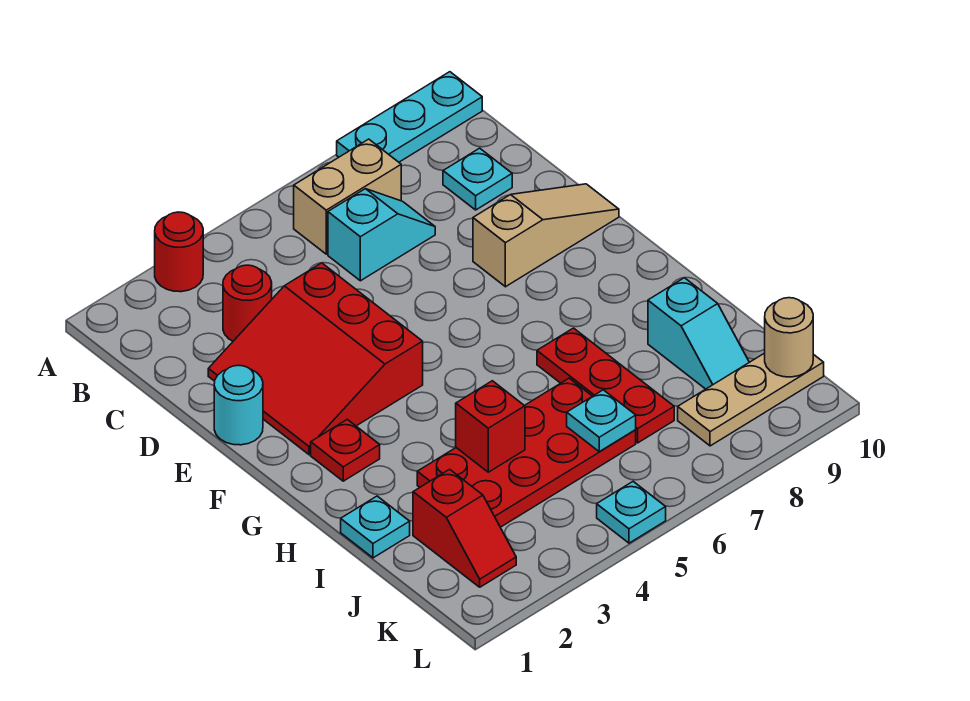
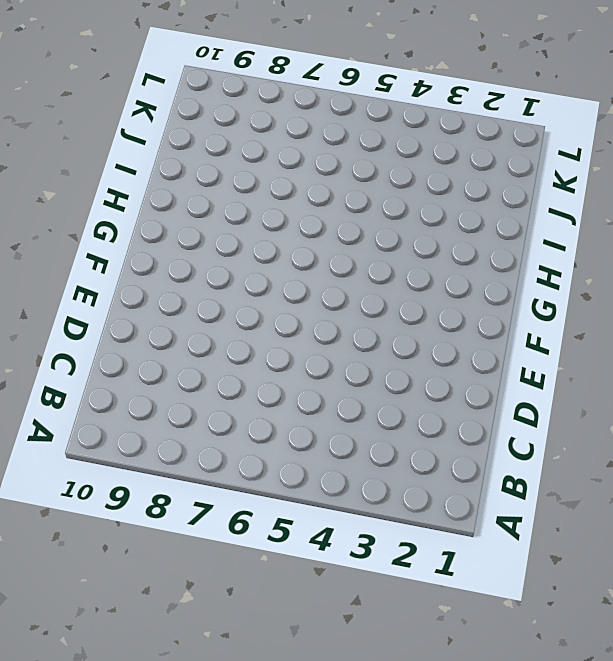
none -> red round brick A3 level 1
none -> cyan plate A8:A10 level 1
none -> tan brick B6:B7 level 1

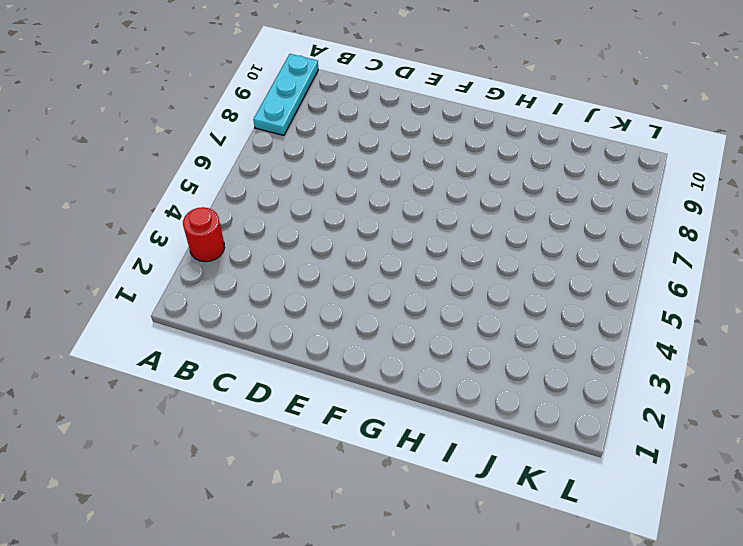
none -> tan brick B6:B7 level 1
none -> red round brick C3 level 1
none -> cyan slope C6:C7 level 1 top 6

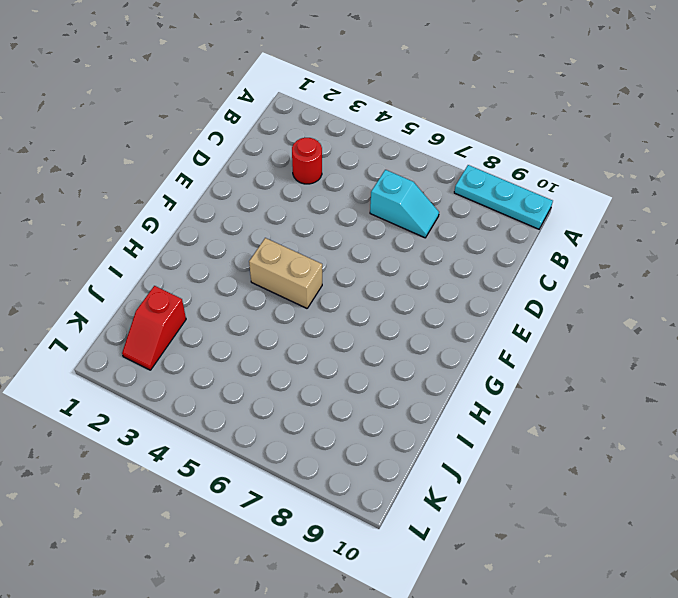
tan brick G4:G5 level 1 -> tan brick B6:B7 level 1
none -> red round brick A3 level 1
none -> cyan plate C9 level 1
none -> red slope D2:F4 level 1 top 4

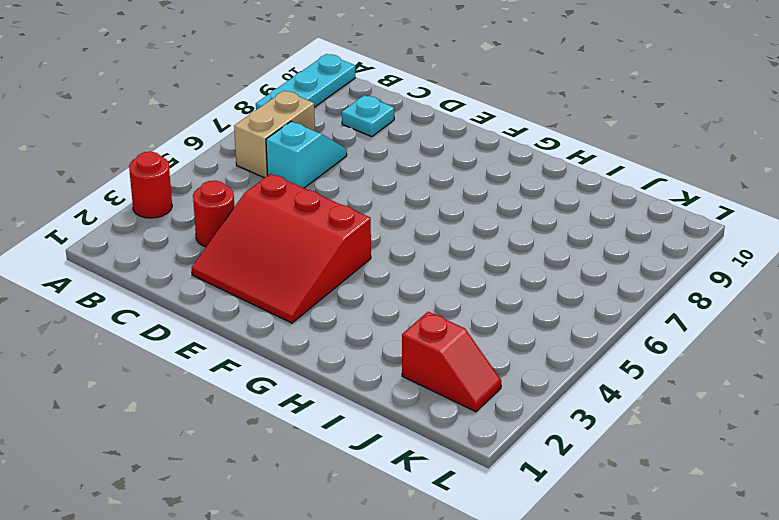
none -> cyan round brick E1 level 1
none -> tan slope E8:E10 level 1 top 8
none -> red plate G2 level 1

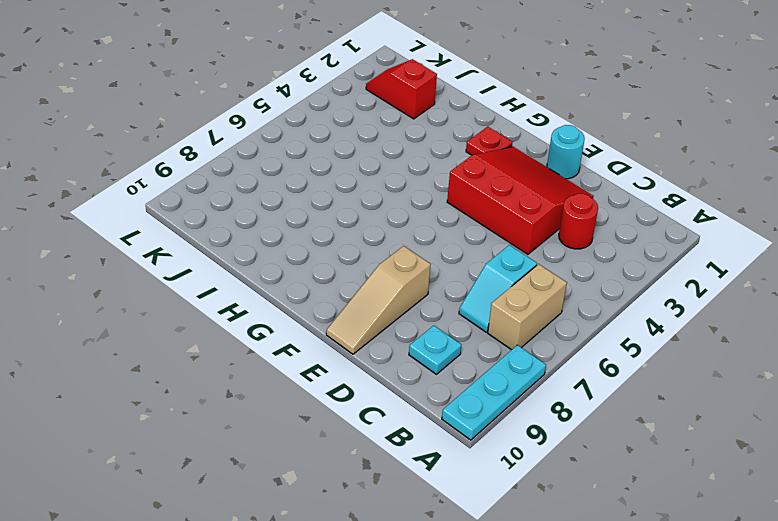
none -> red round brick A3 level 1
none -> red plate H7:J7 level 1
none -> cyan plate I1 level 1

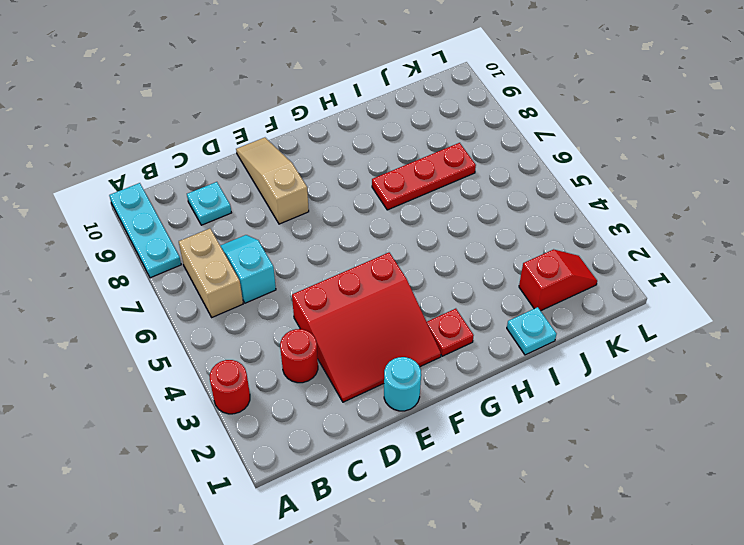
none -> red plate I3:J6 level 1
none -> cyan slope I9:J9 level 1 top I
none -> tan plate K8:K10 level 1

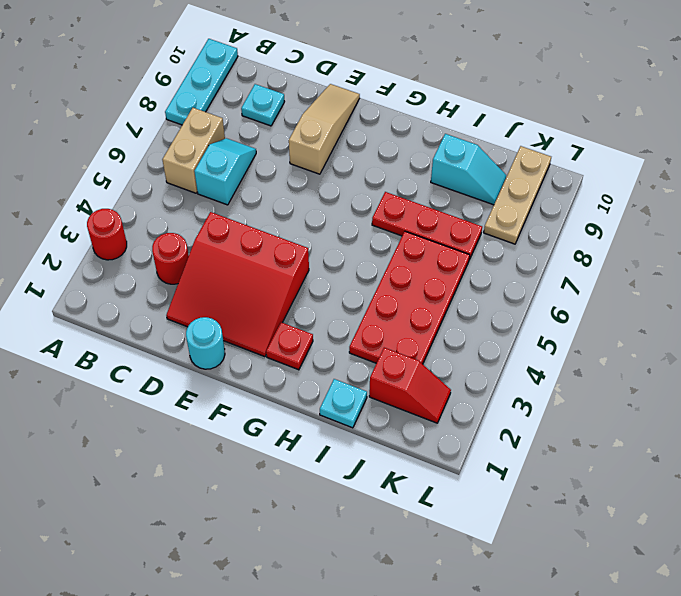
none -> cyan plate L5 level 1
none -> red brick I4 level 2
none -> cyan plate J6 level 2

